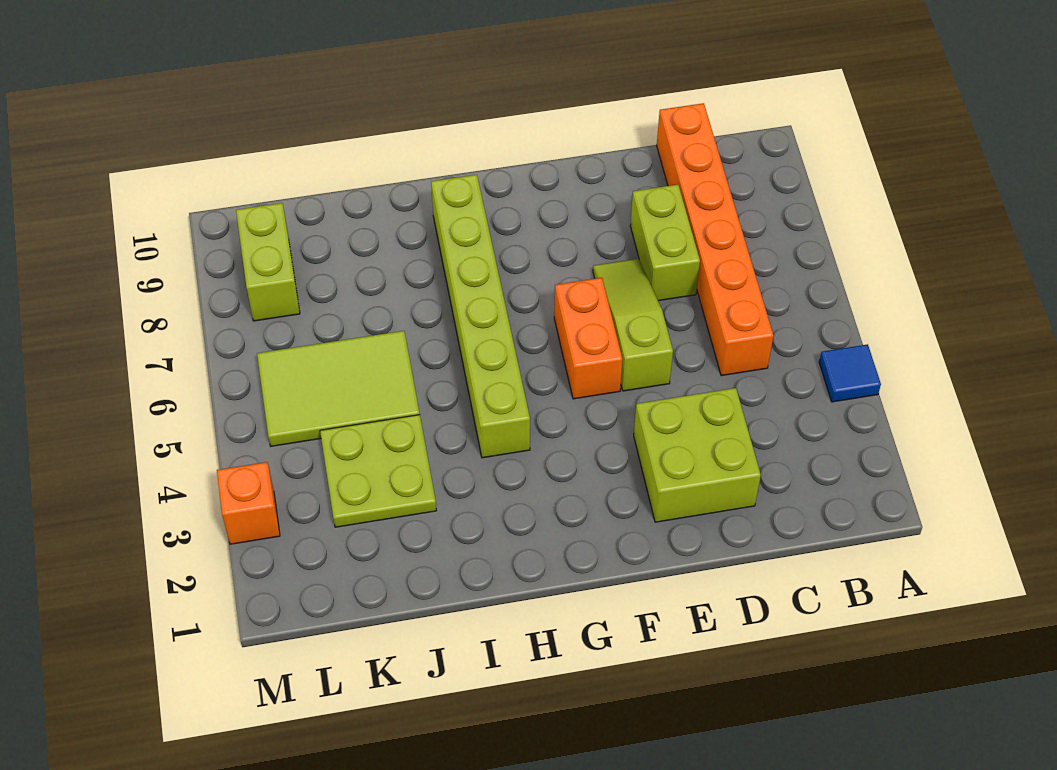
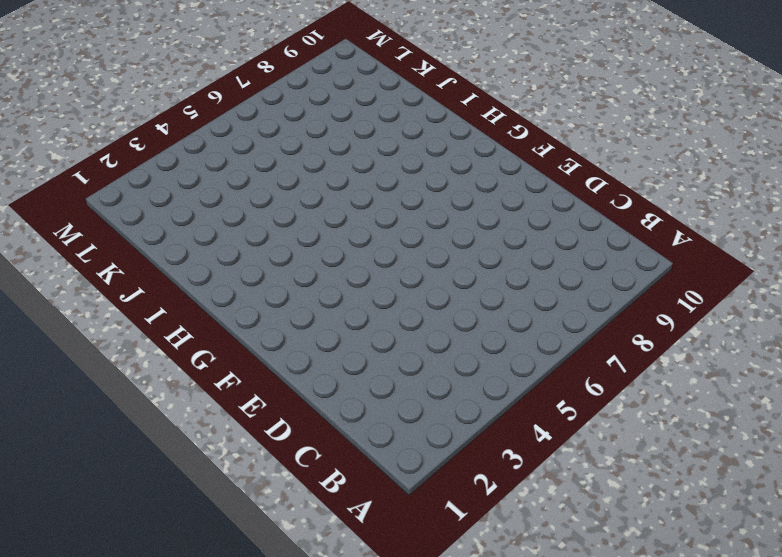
none -> blue tile A4 level 1
none -> orange brick C5:C10 level 1

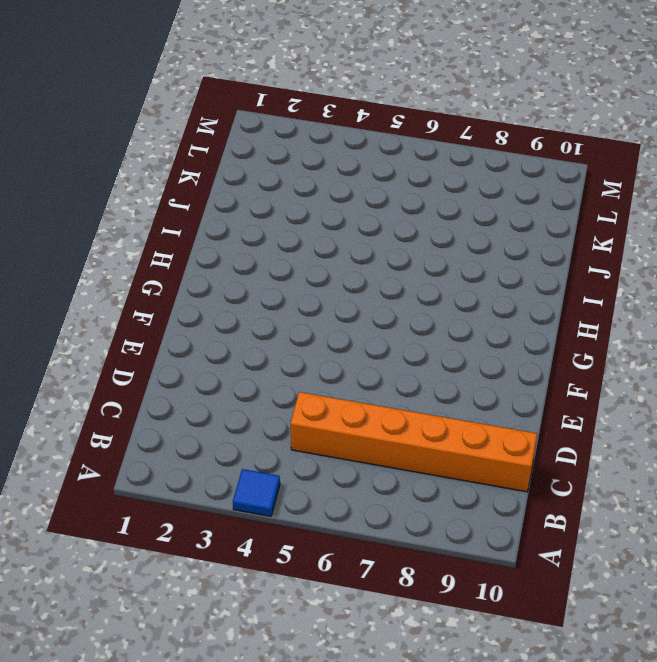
none -> lime brick D2:E3 level 1
none -> lime brick D7:D8 level 1

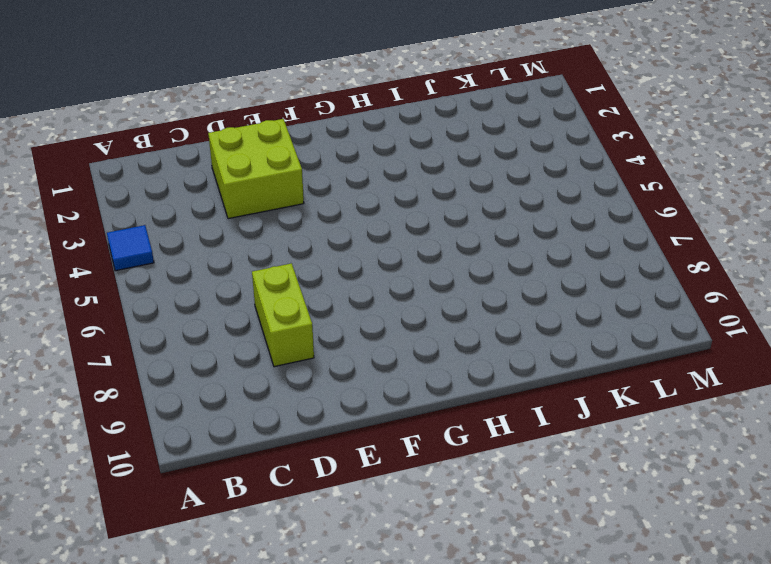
none -> orange brick C5:C10 level 1
none -> lime slope E5:E7 level 1 top 5

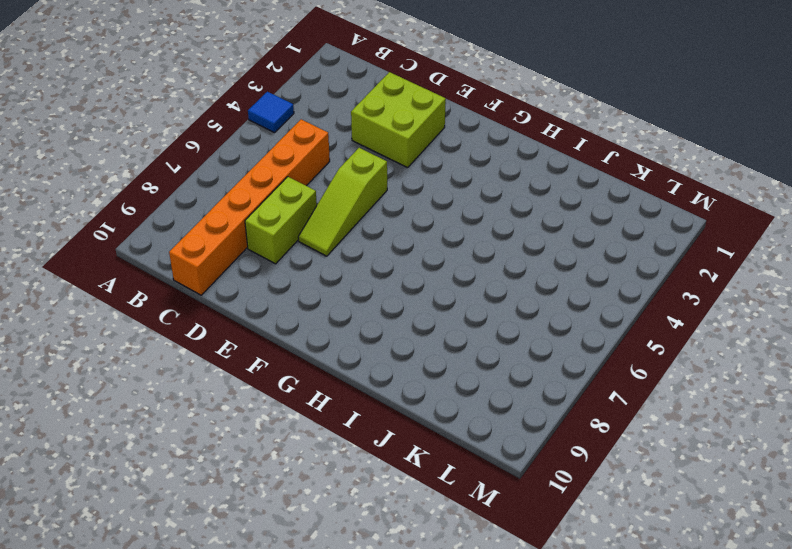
none -> orange brick F5:F6 level 1
none -> lime brick H4:H9 level 1

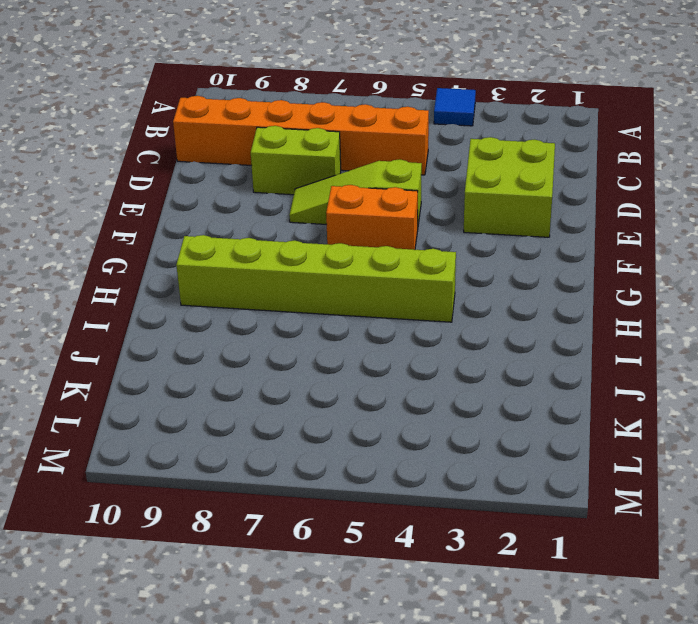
none -> lime plate J3:K4 level 1
none -> lime tile J5:L6 level 1

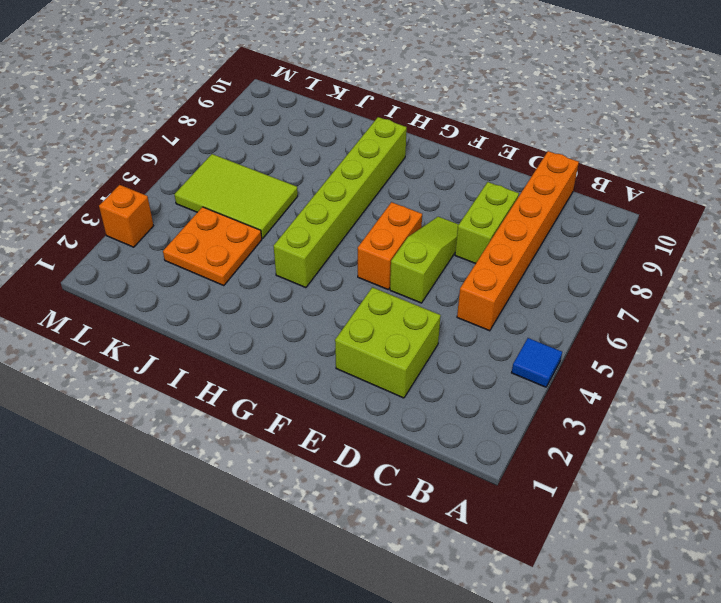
orange plate J3:K4 level 1 -> lime plate J3:K4 level 1
none -> lime brick L8:L9 level 1

